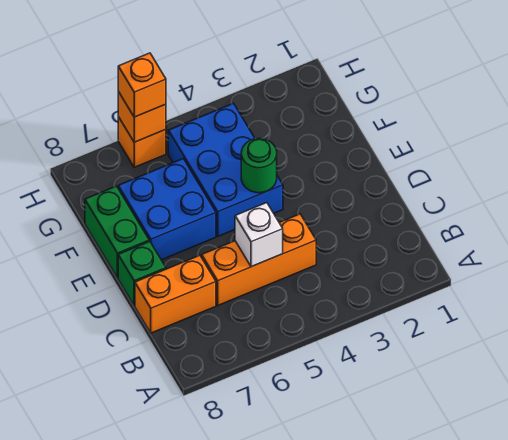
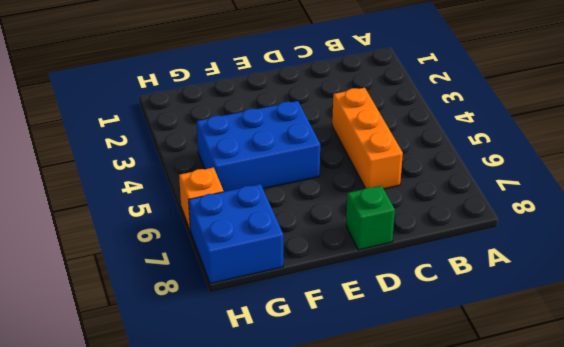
blue brick G7:H8 level 1 -> blue brick E6:F7 level 1
none -> orange brick C7:C8 level 1
none -> green brick E8:F8 level 1

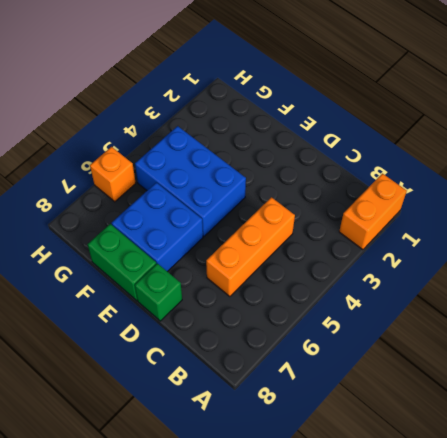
orange brick A1:A2 level 1 -> orange brick C7:C8 level 1
none -> white brick C5 level 2
none -> green round brick E4 level 2

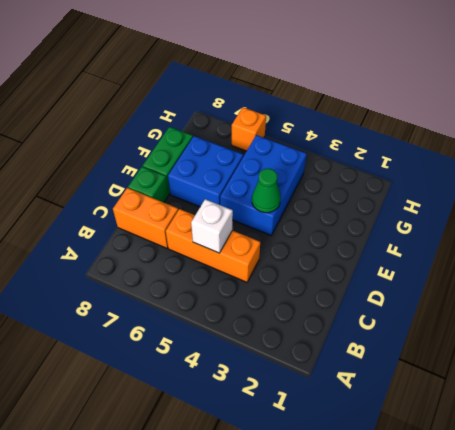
green cone E4 level 2 -> green round brick E4 level 2
none -> orange brick H6 level 2
none -> orange brick H6 level 3

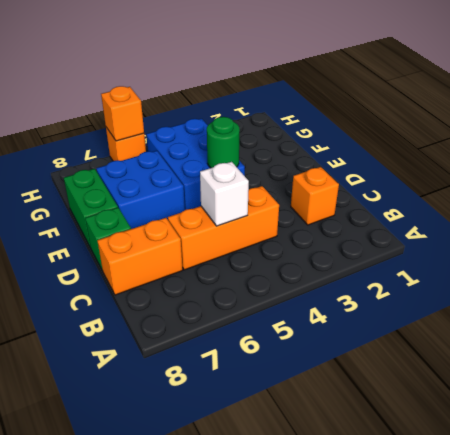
orange brick C2 level 1 -> orange brick H6 level 3

